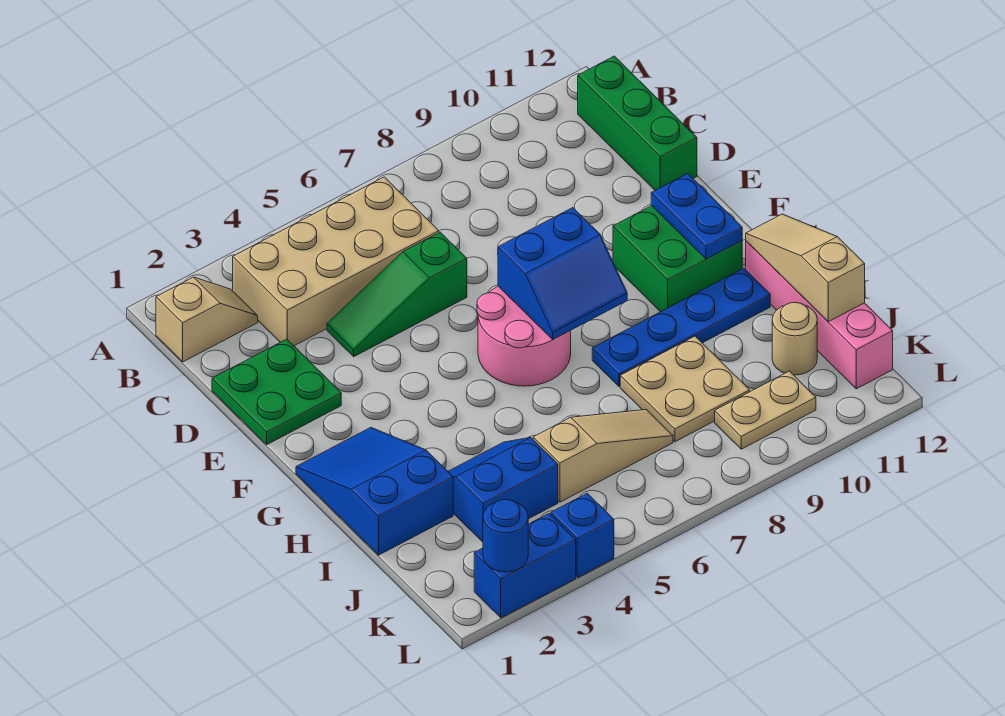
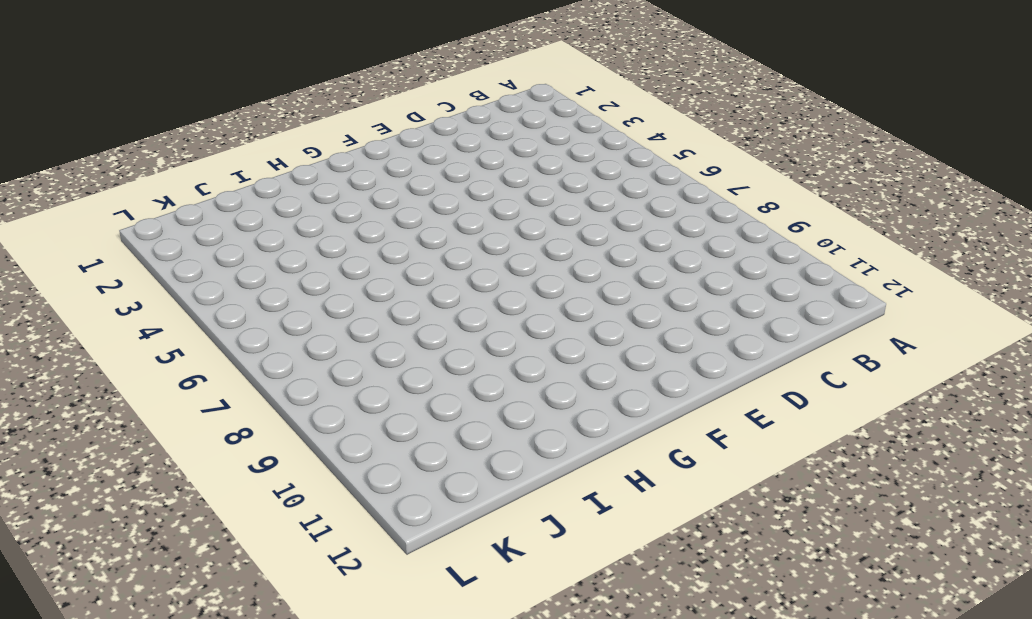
none -> tan slope B1:B2 level 1 top 1
none -> tan brick B3:C6 level 1
none -> green brick B12:D12 level 1

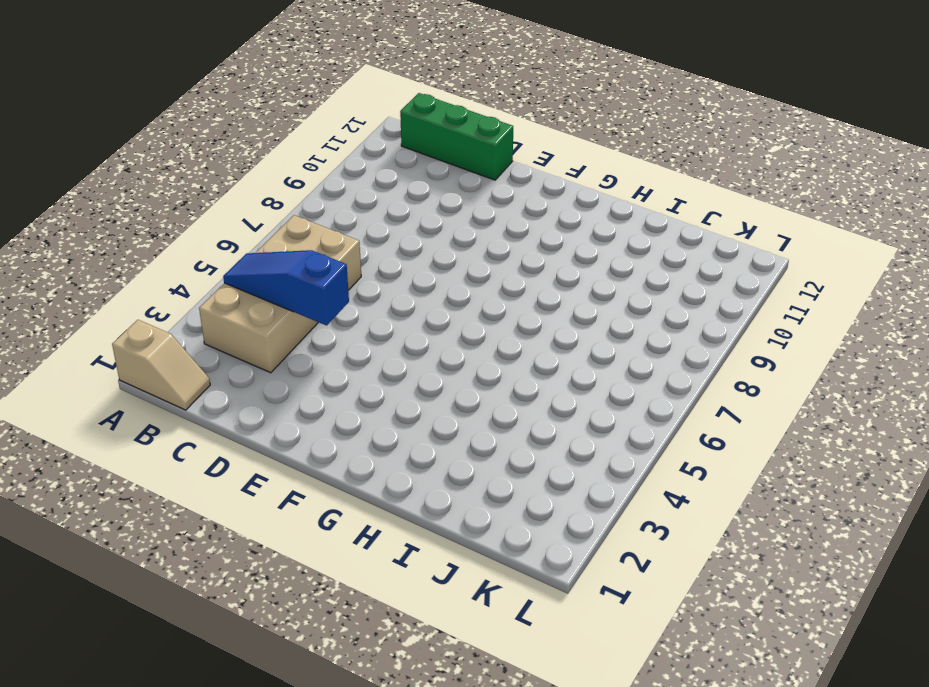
tan slope A1:B1 level 1 top A -> tan slope B1:B2 level 1 top 1
blue slope B4:D4 level 2 top D -> none
none -> green plate D1:E2 level 1
none -> green slope D4:D6 level 1 top 6
none -> pink round brick F6:G7 level 1

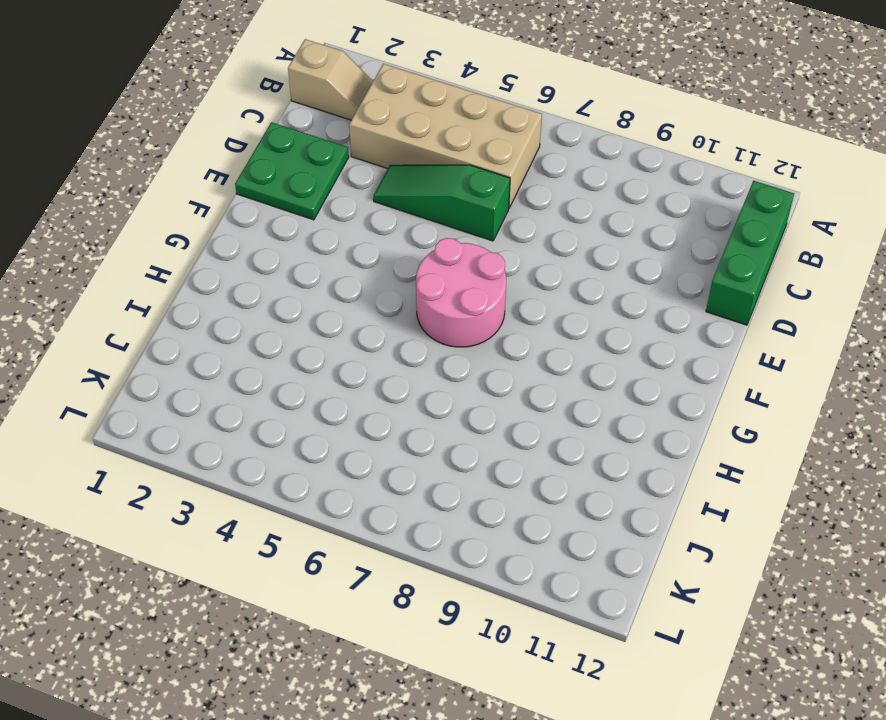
none -> green brick F10:G11 level 1
none -> blue slope G1:I2 level 1 top I
none -> blue plate H8:H11 level 1

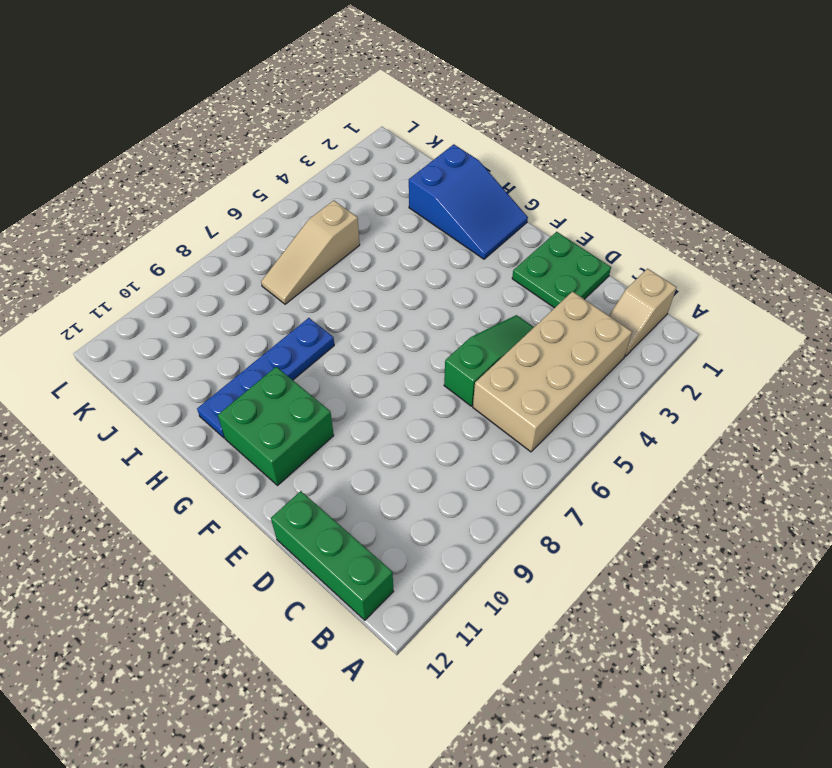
none -> pink round brick F6:G7 level 1
none -> pink brick H12:K12 level 1
none -> blue slope I3:J4 level 1 top J

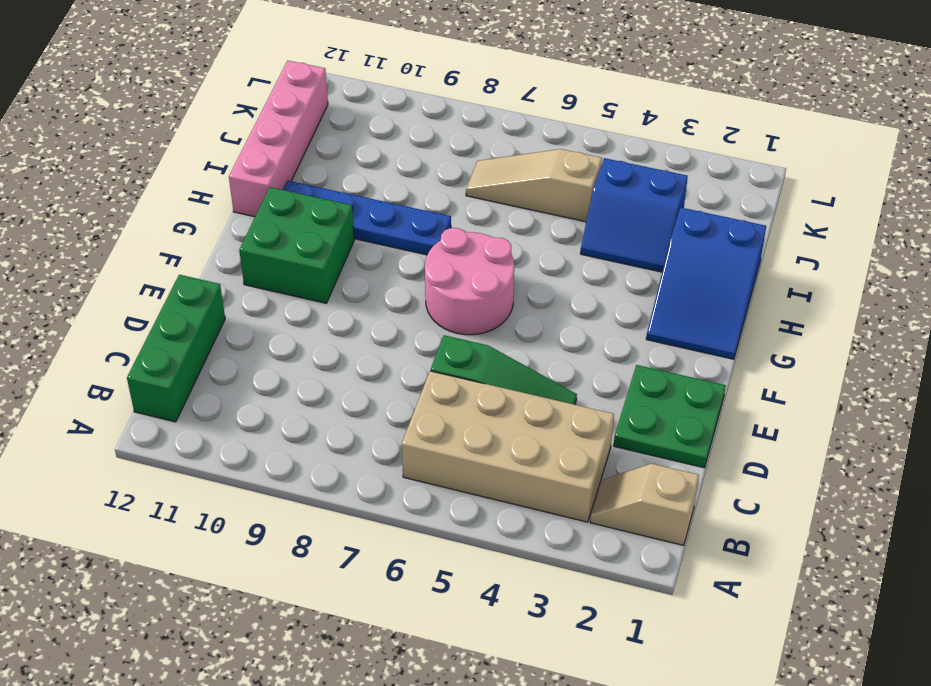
none -> tan plate I8:J9 level 1
none -> tan round brick J11 level 1
none -> tan plate K9:K10 level 1

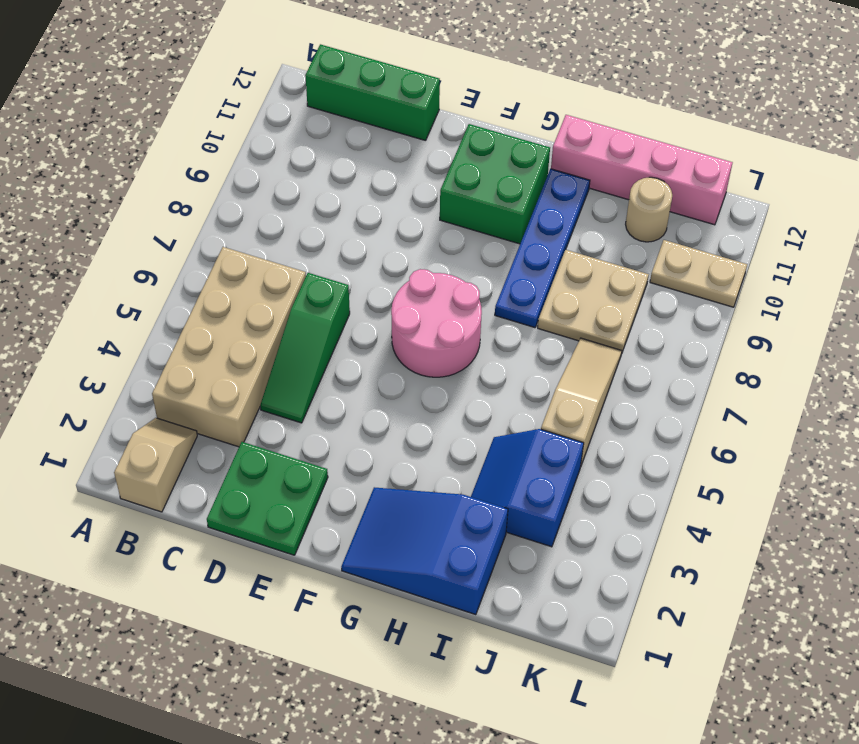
tan plate K10:L10 level 1 -> tan plate K9:K10 level 1
none -> blue brick L2:L3 level 1
none -> blue brick L4 level 1
none -> blue slope F7:G8 level 2 top F

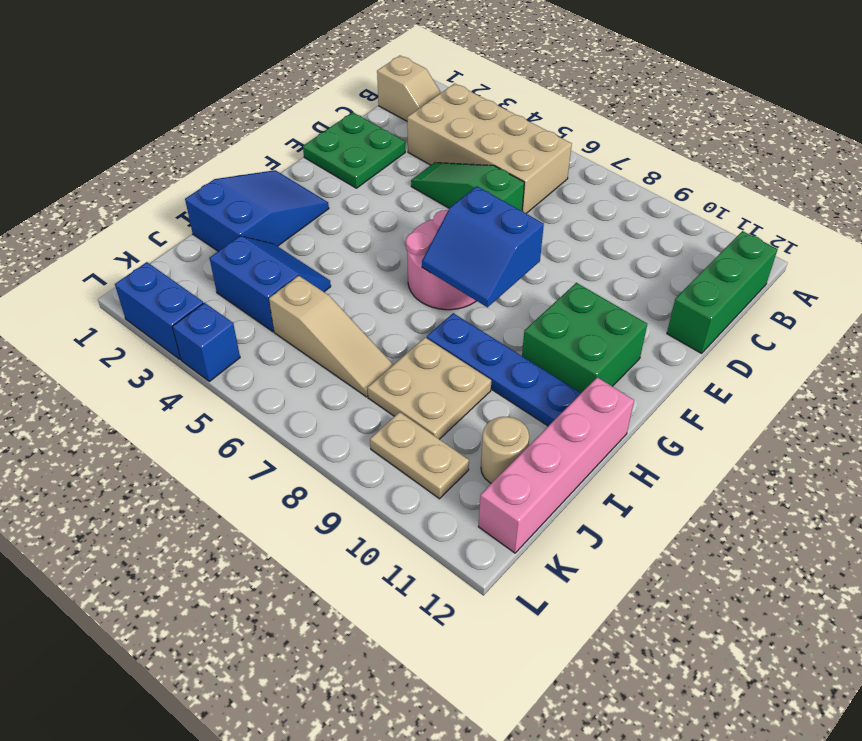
none -> blue plate F11:G11 level 2
none -> tan slope H12:J12 level 2 top J
none -> blue round brick L2 level 2

